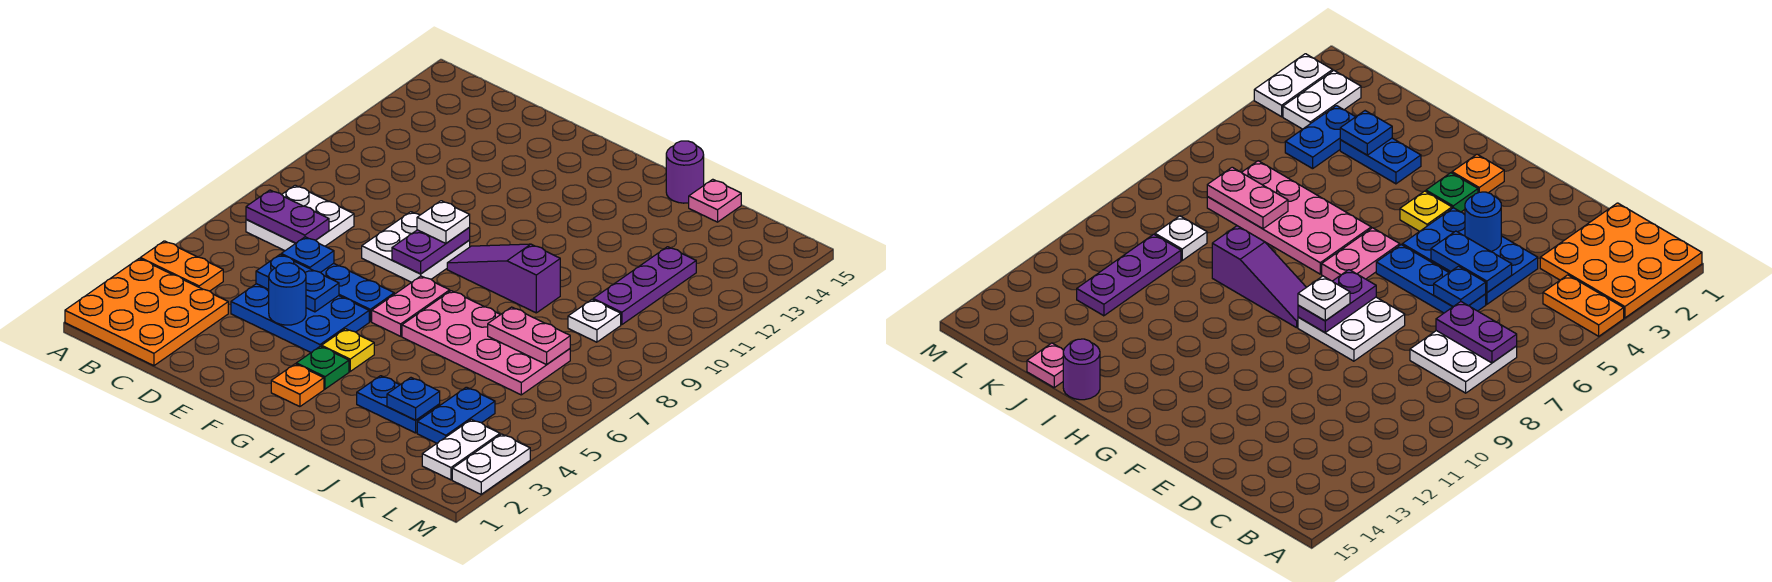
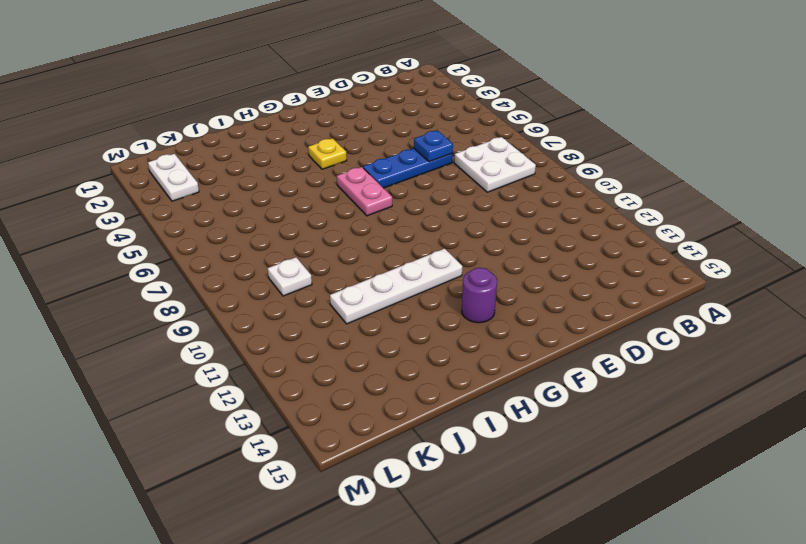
white plate G11:J11 level 1 -> none
purple round brick G13 level 1 -> purple round brick I15 level 1
none -> orange plate A1:C3 level 1
none -> orange plate A4:B4 level 1
none -> blue plate D4:F5 level 1

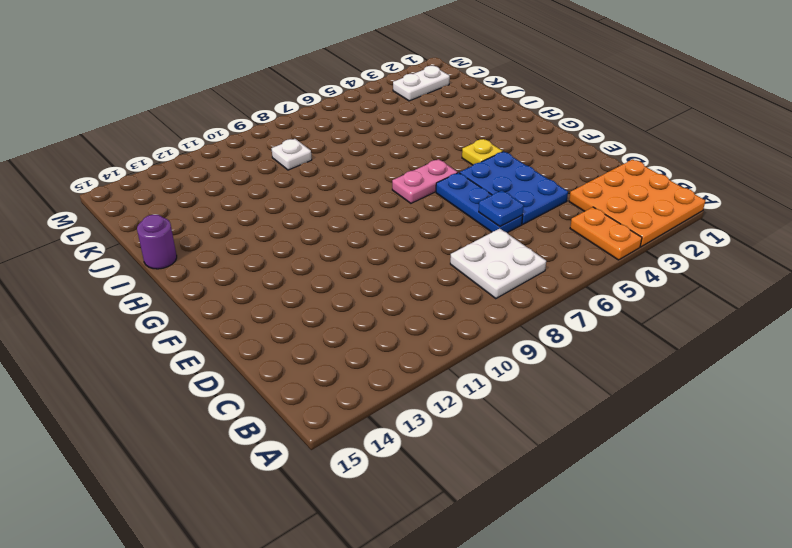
none -> white plate E8:F9 level 1
none -> orange plate G2 level 1
none -> green plate G3 level 1

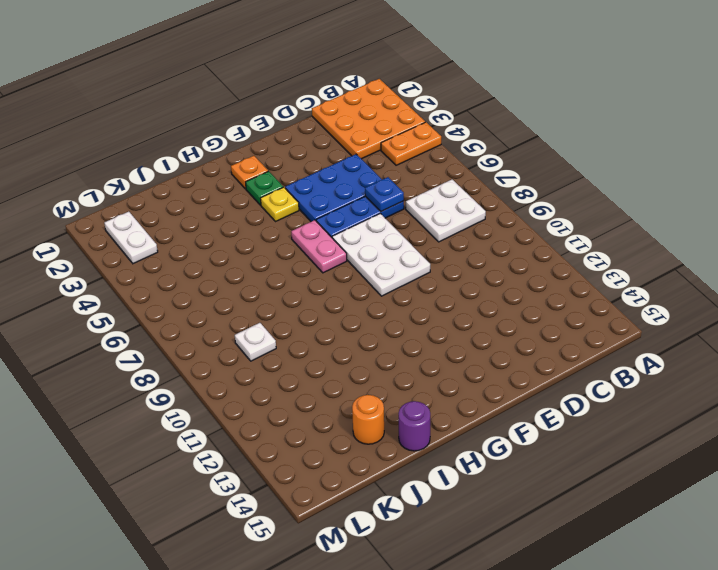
white plate E7:F9 level 1 -> white plate E8:F9 level 1
orange round brick J14 level 1 -> none
none -> purple slope G9:I9 level 1 top I
none -> pink plate H6:K7 level 1
none -> blue plate I3:J3 level 1

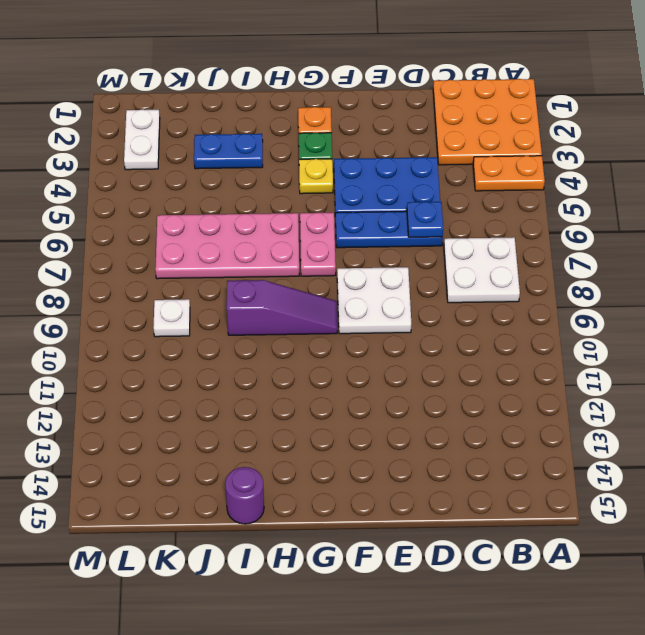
none -> pink plate J15 level 1
none -> blue plate K3:K4 level 1
none -> purple plate K10:K12 level 1

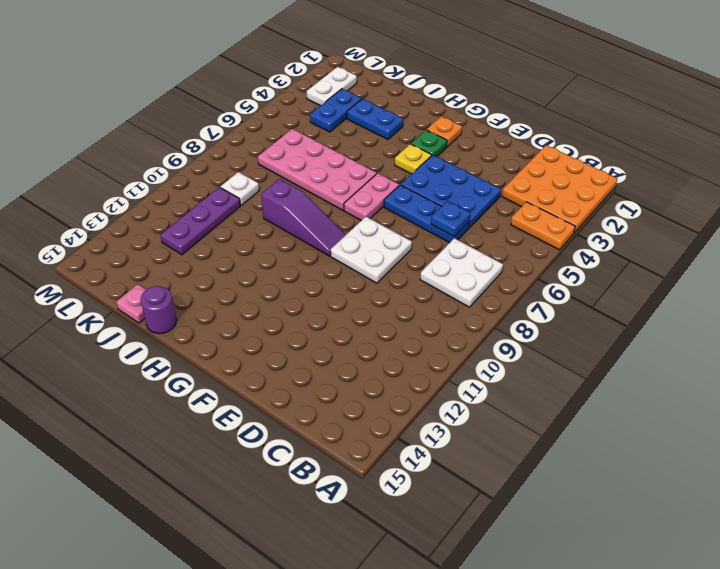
none -> white plate M2:M3 level 1
none -> purple plate B7:C7 level 2
none -> blue plate D5:E5 level 2

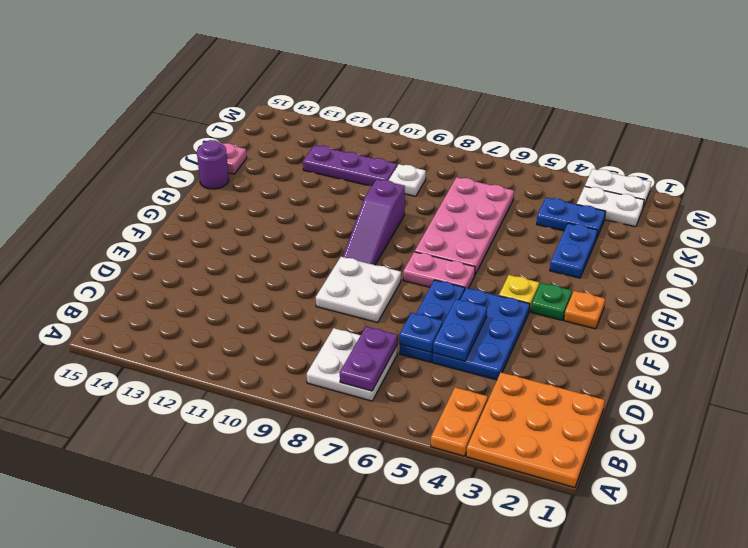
none -> blue round brick E4 level 2
none -> purple plate F8:F9 level 2
none -> blue plate J3 level 2

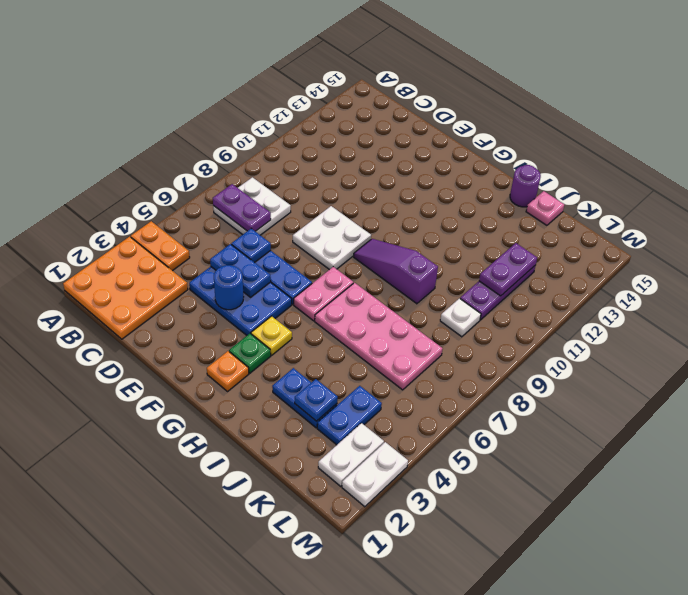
purple plate K11:K12 level 2 -> purple plate F8:F9 level 2
none -> pink plate J7:K7 level 2
none -> white plate F9 level 3

